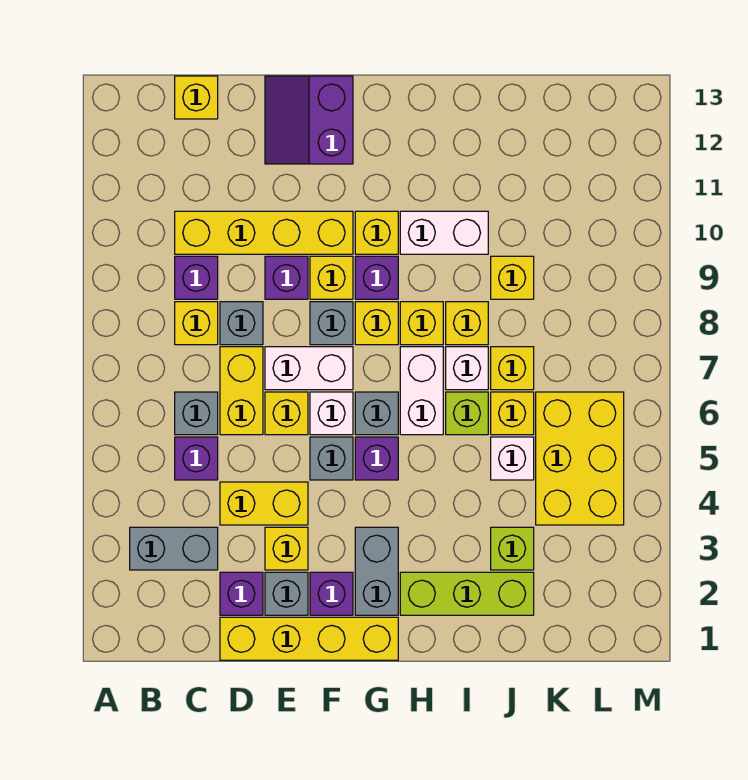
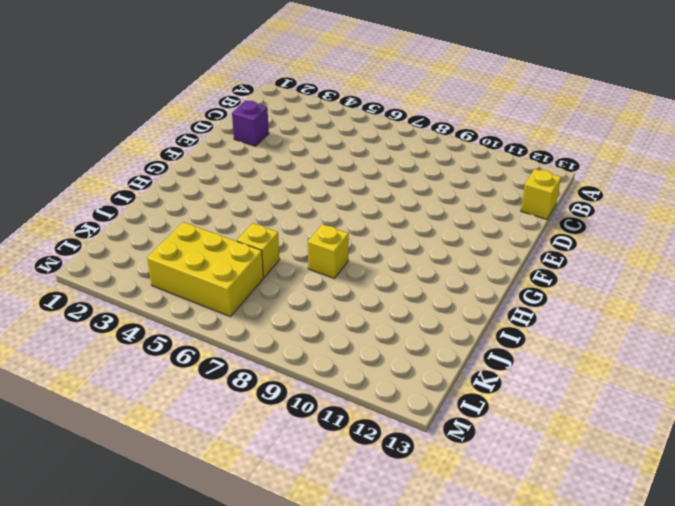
none -> grey brick B3:C3 level 1
none -> purple brick C5 level 1
none -> grey brick C6 level 1
none -> yellow brick C8 level 1

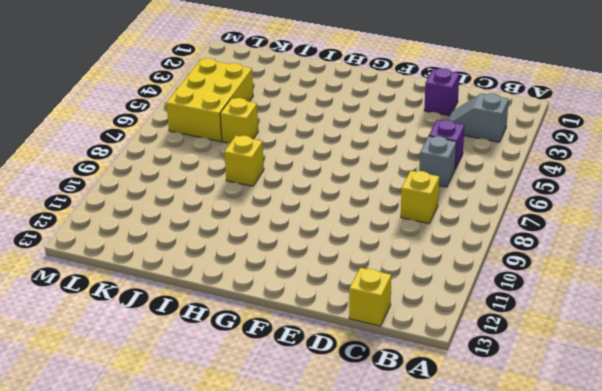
grey slope B3:C3 level 1 top B -> grey brick B3:C3 level 1
none -> purple brick C9 level 1
none -> yellow brick C10:F10 level 1
none -> yellow brick D1:G1 level 1
none -> yellow brick D4:E4 level 1

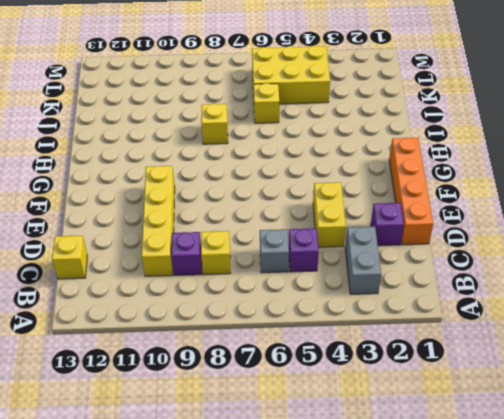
orange brick D1:G1 level 1 -> yellow brick D1:G1 level 1
none -> yellow brick D6:D7 level 1
none -> grey brick D8 level 1
none -> grey brick E2 level 1
none -> yellow brick E3 level 1

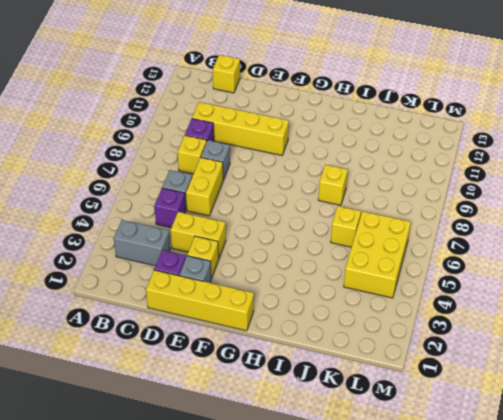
none -> yellow brick E6 level 1
none -> white brick E7:F7 level 1
none -> purple brick E9 level 1
none -> purple slope E12:F13 level 1 top F

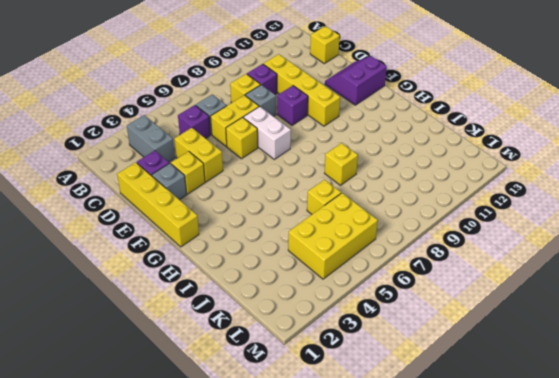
none -> purple brick F2 level 1
none -> grey brick F5 level 1
none -> white brick F6 level 1
none -> grey brick F8 level 1

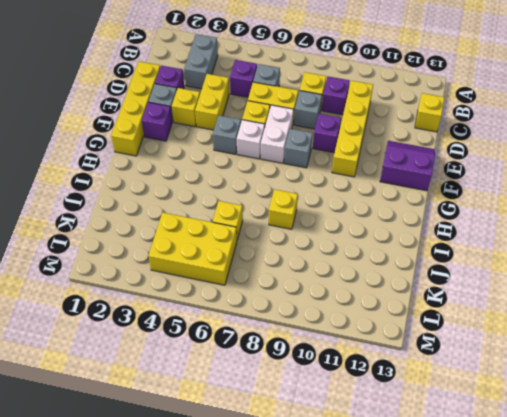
none -> yellow brick F9 level 1
none -> grey brick G2:G3 level 1
none -> purple brick G5 level 1
none -> grey brick G6 level 1

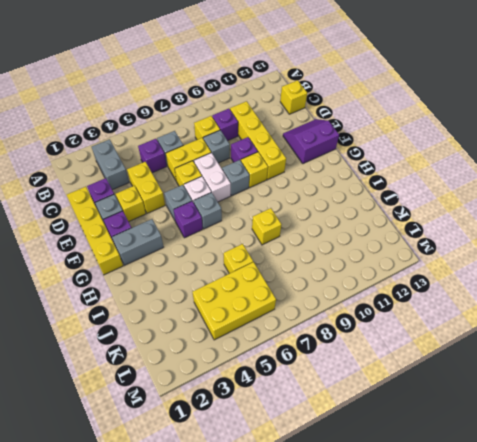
none -> yellow brick G8 level 1
none -> purple brick G9 level 1
none -> yellow brick G10 level 1
none -> lime brick H2:J2 level 1

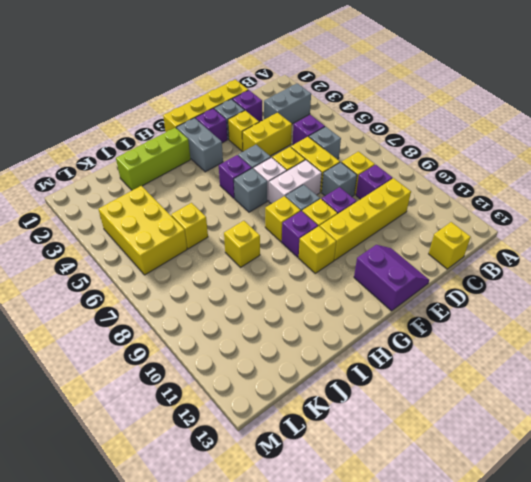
none -> white brick H6:H7 level 1
none -> yellow brick H8 level 1
none -> white brick H10:I10 level 1
none -> lime brick I6 level 1

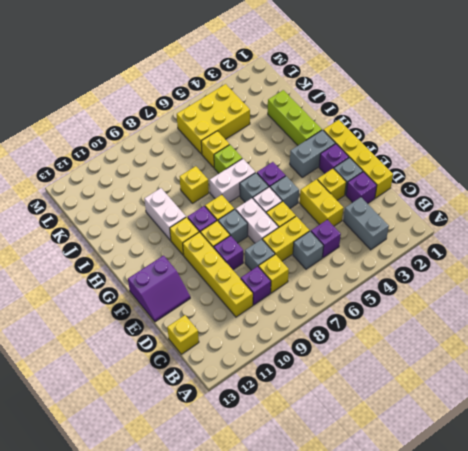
none -> yellow brick H8 level 1
none -> white brick I7 level 1
none -> lime brick J3 level 1
none -> white brick J5 level 1

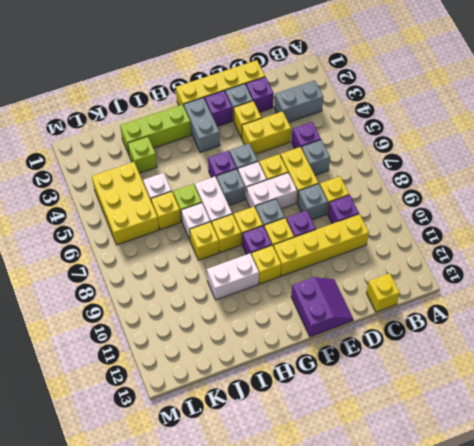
none -> yellow brick J7 level 1
none -> yellow brick J9 level 1

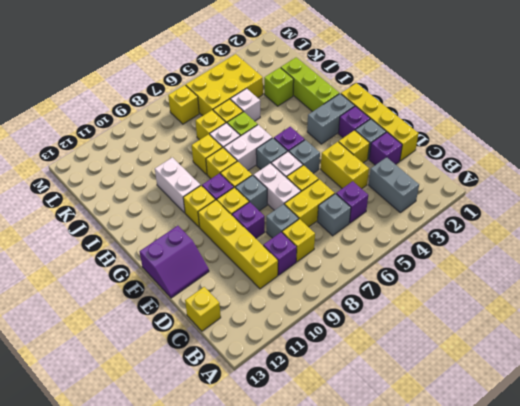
yellow brick L7 level 1 -> yellow brick J9 level 1

